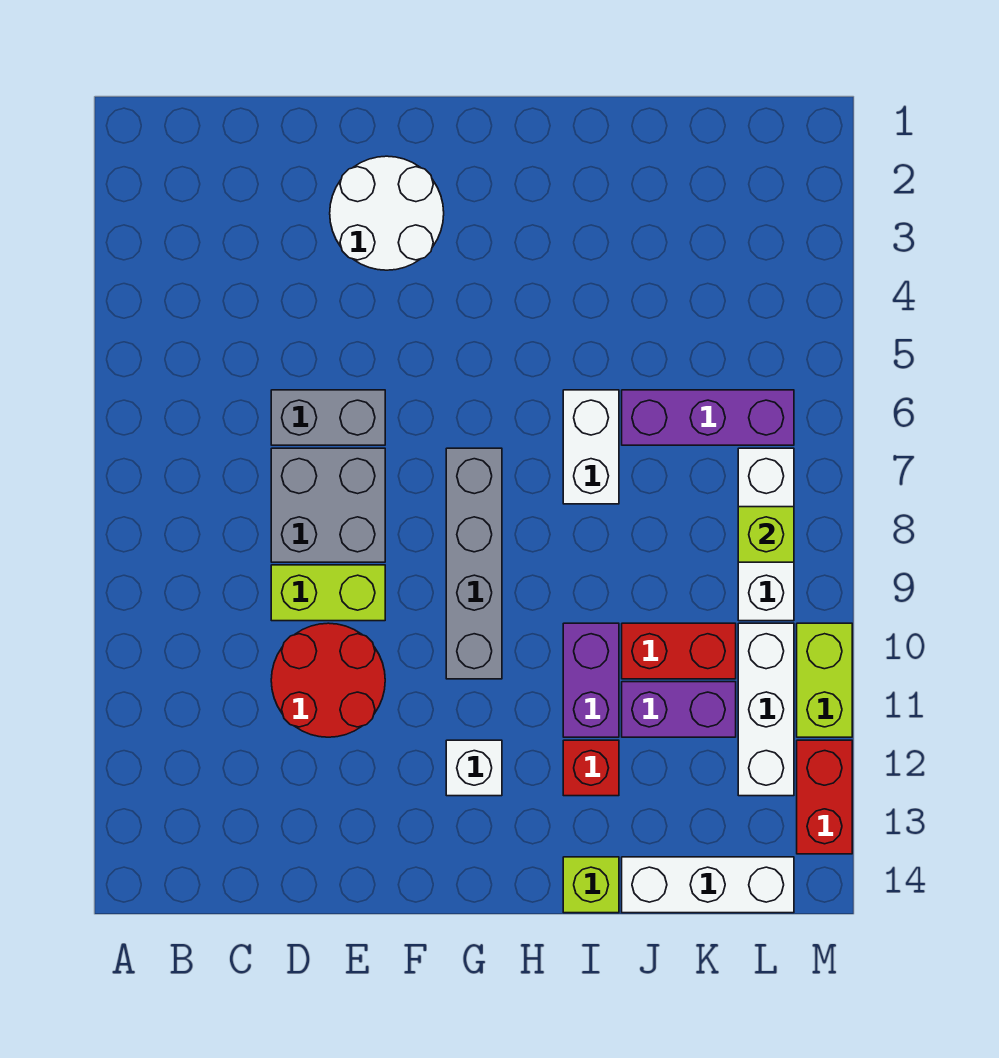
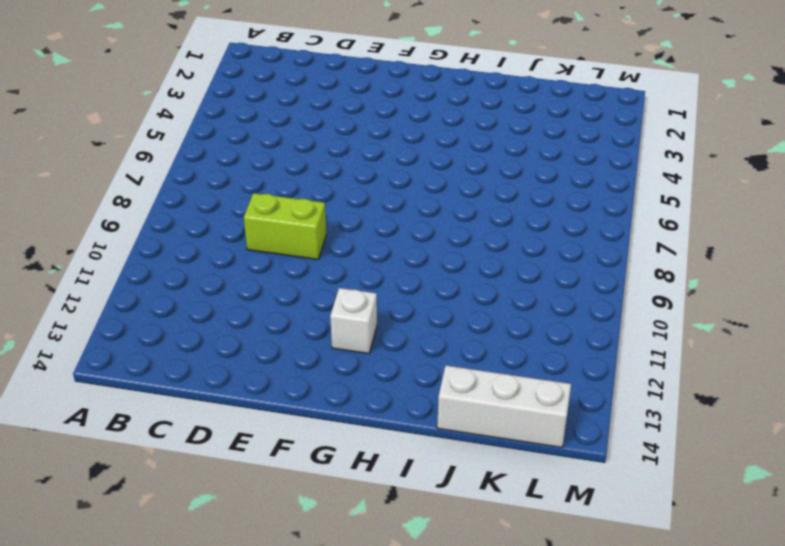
none -> grey brick D6:E6 level 1
none -> grey brick D7:E8 level 1
none -> red round brick D10:E11 level 1

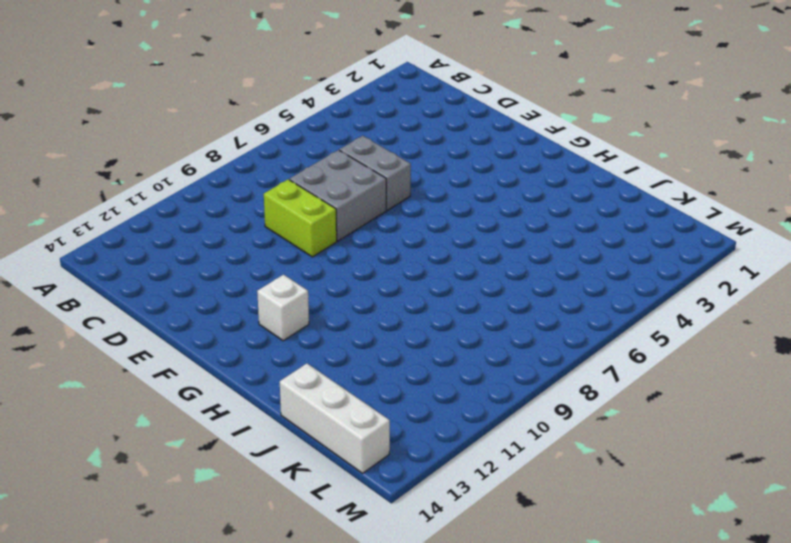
none -> red round brick D10:E11 level 1
none -> white round brick E2:F3 level 1
none -> grey brick G7:G10 level 1

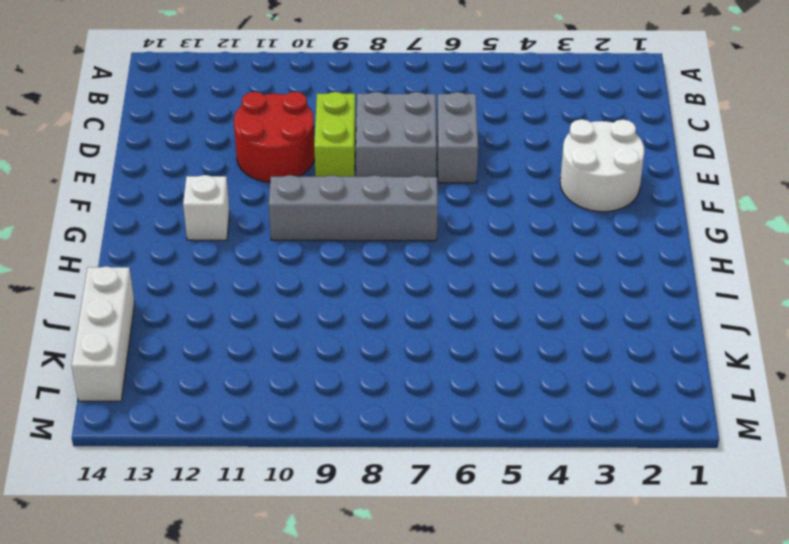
none -> white brick I6:I7 level 1
none -> purple brick I10:I11 level 1
none -> red brick I12 level 1

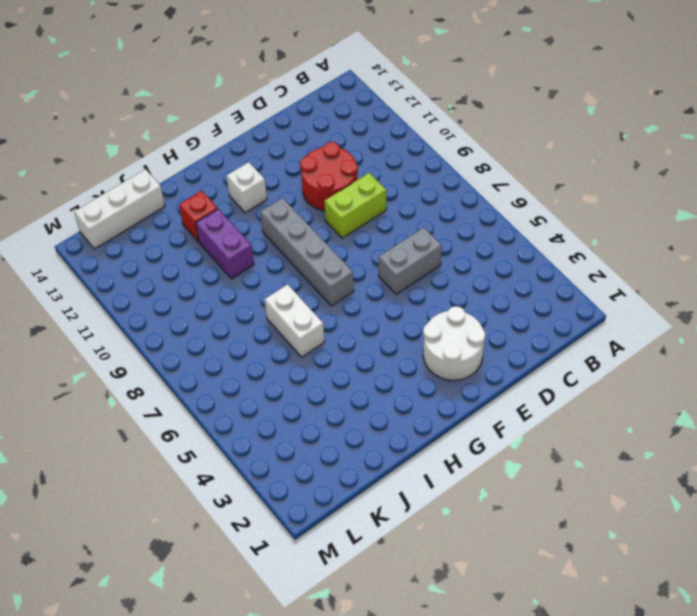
none -> grey brick D7:E8 level 1
none -> lime brick I14 level 1
none -> purple brick J6:L6 level 1

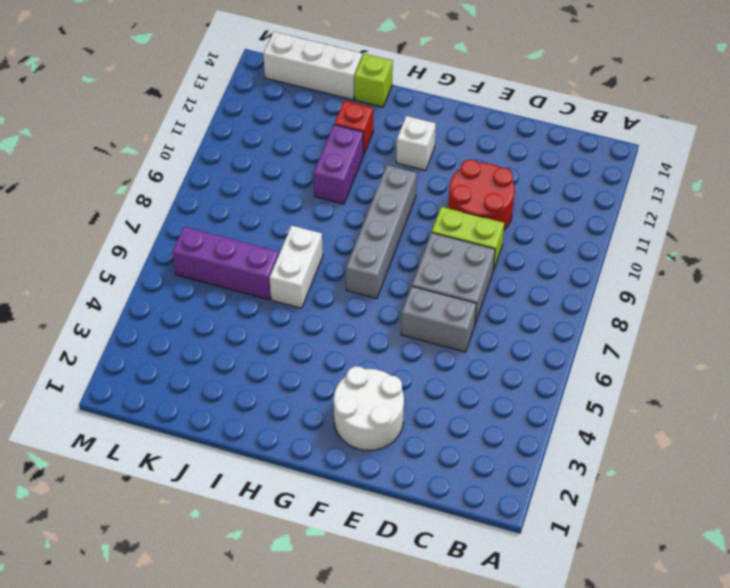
none -> red brick J10:K10 level 1
none -> purple brick J11:K11 level 1
none -> white brick L7:L9 level 1

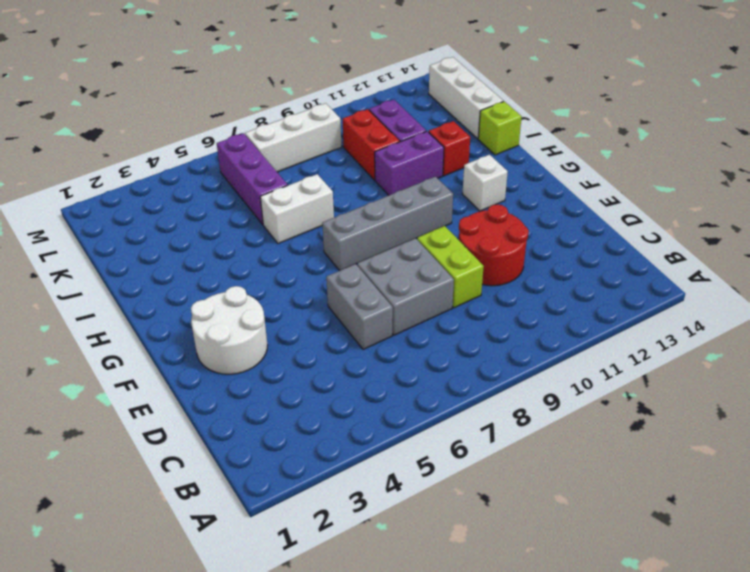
none -> white brick L10:L12 level 1
none -> lime brick M10:M11 level 1
none -> red brick M12:M13 level 1

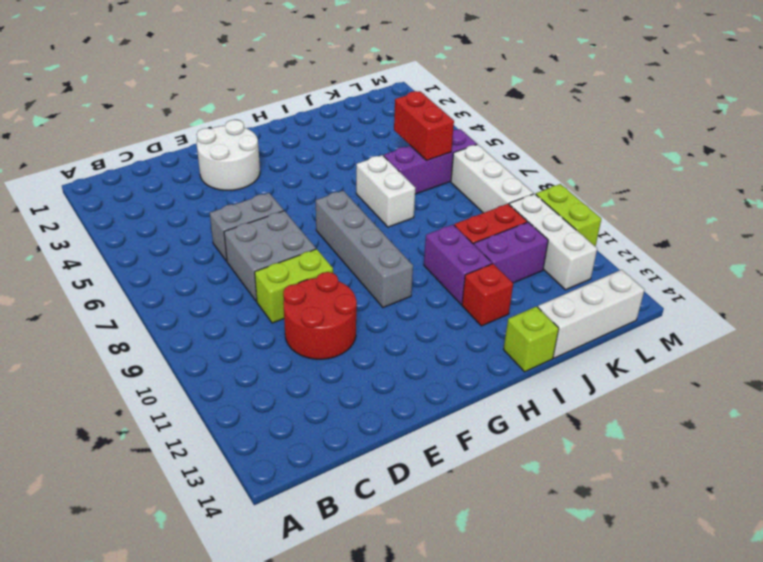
red brick K5:K6 level 2 -> red brick M12:M13 level 1
none -> white brick G12 level 1
none -> lime brick L8 level 2

